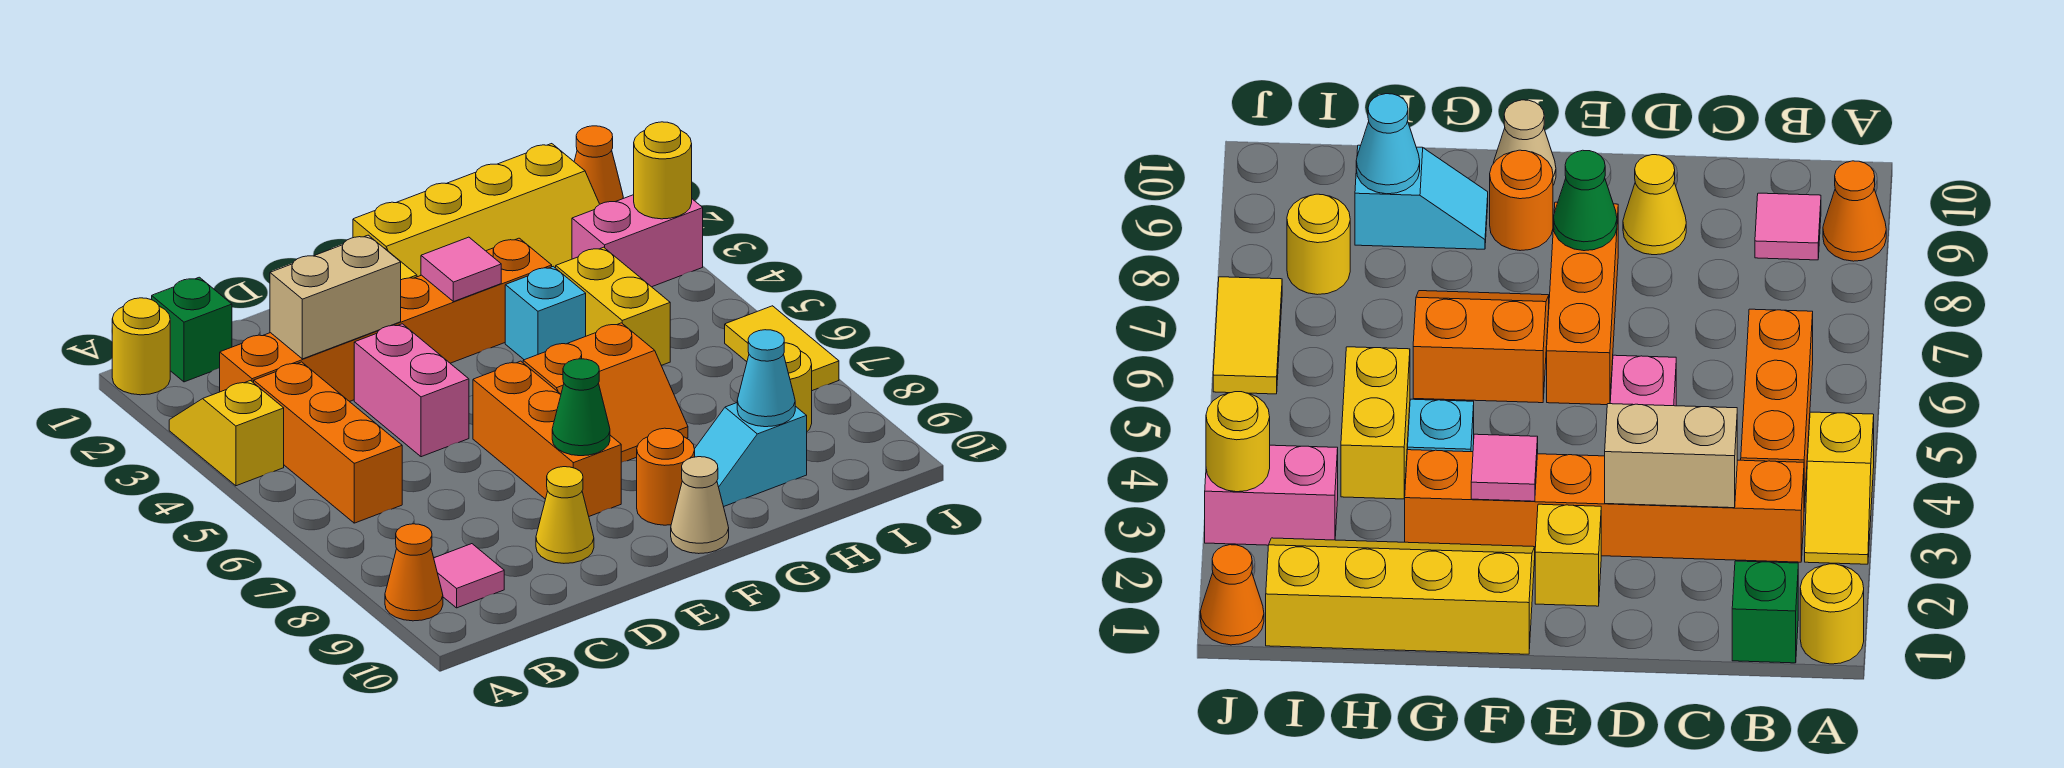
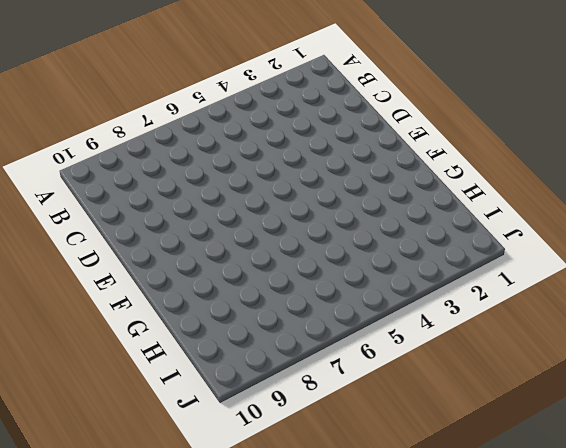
none -> yellow round brick A1 level 1
none -> yellow slope A3:A4 level 1 top 4
none -> orange cone A9 level 1

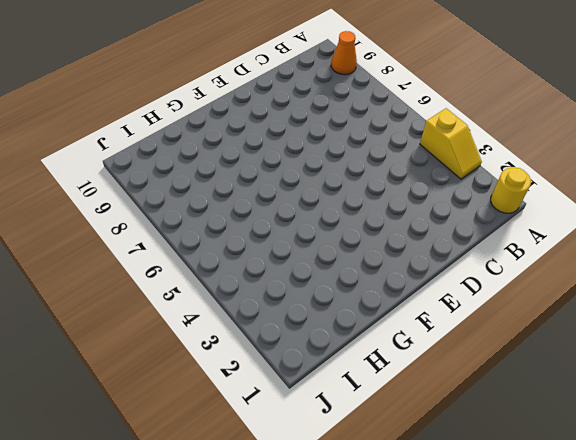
none -> green brick B1 level 1
none -> orange brick B3:G3 level 1
none -> orange brick B4:B6 level 1

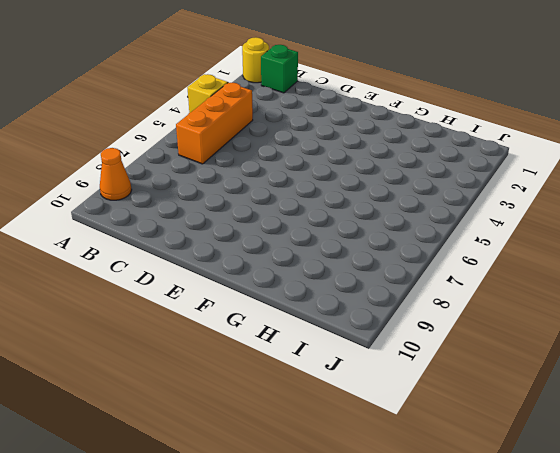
none -> orange brick B3:G3 level 1
none -> pink tile B9 level 1
none -> pink brick D4:D5 level 1

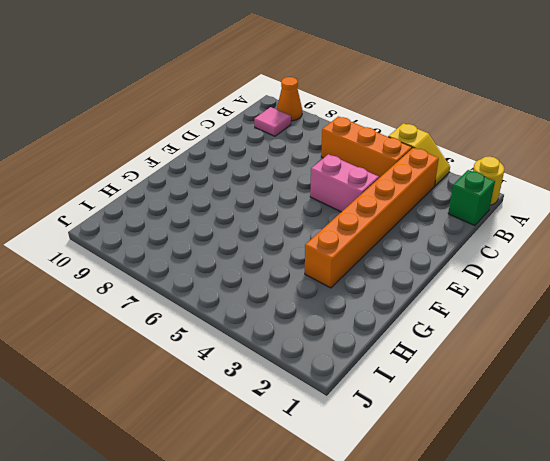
none -> yellow cone D9 level 1
none -> yellow brick E2 level 1
none -> orange brick E6:E8 level 1

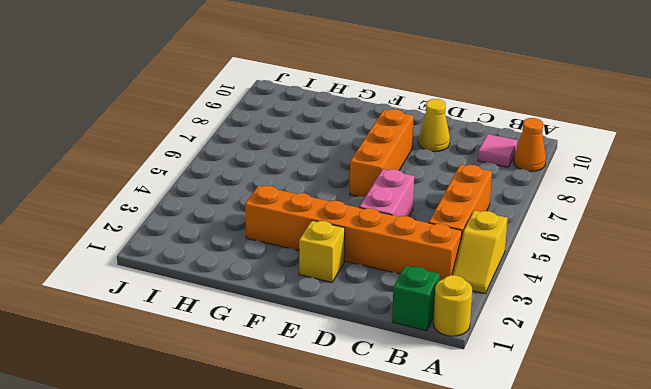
none -> yellow slope F1:I2 level 1 top 1
none -> orange slope F6:G7 level 1 top 6
none -> orange round brick F9 level 1

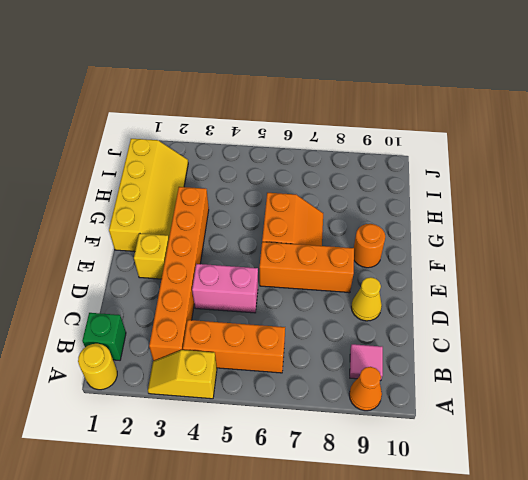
none -> tan cone F10 level 1
none -> cyan brick G4 level 1
none -> cyan slope G9:H9 level 1 top H

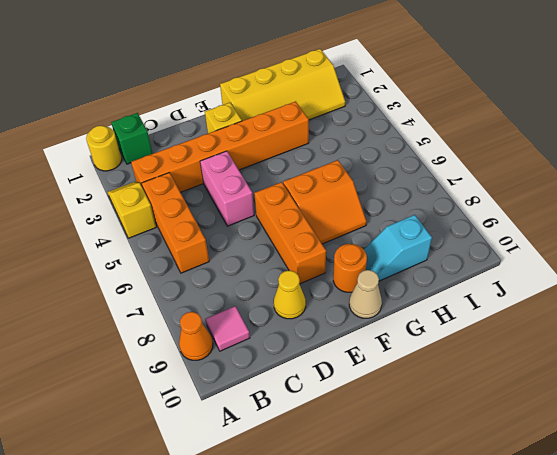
none -> cyan brick G4 level 1
none -> yellow brick H4:H5 level 1
none -> pink brick I3:J3 level 1

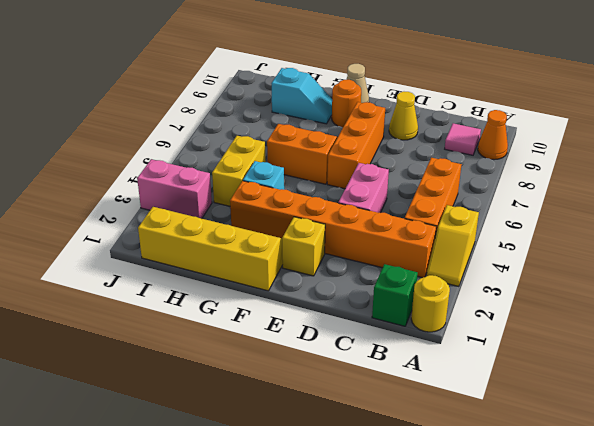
none -> yellow round brick I8 level 1
none -> orange cone J1 level 1
none -> yellow tile J6:J7 level 1

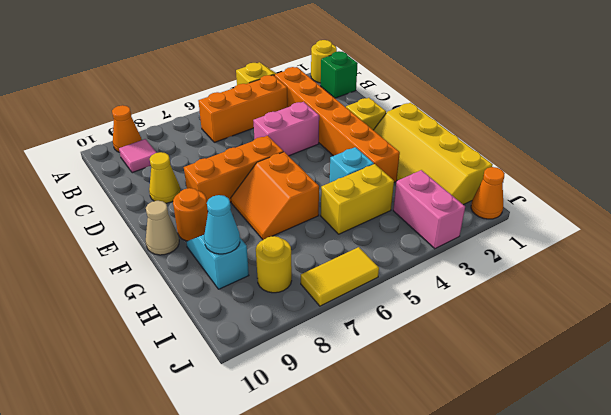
none -> tan brick C3:D3 level 2
none -> green cone E8 level 2
none -> pink tile F3 level 2

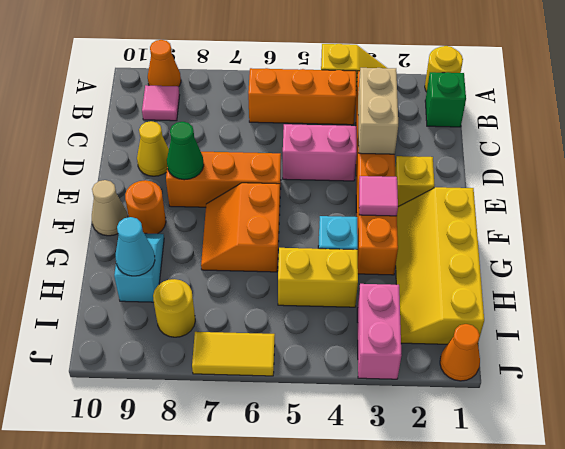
none -> yellow round brick J3 level 2

